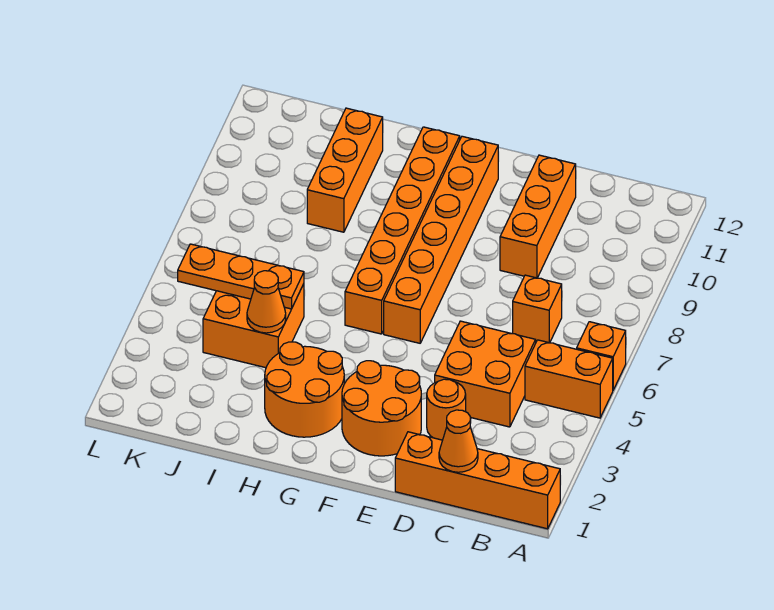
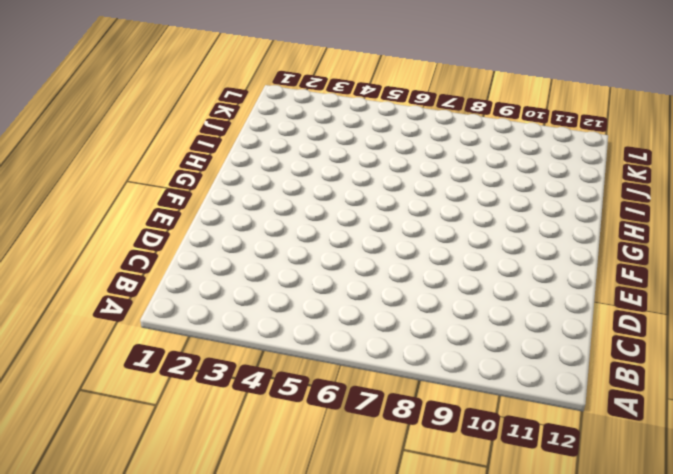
none -> orange brick A1:D1 level 1
none -> orange brick A5:B5 level 1
none -> orange brick A6 level 1

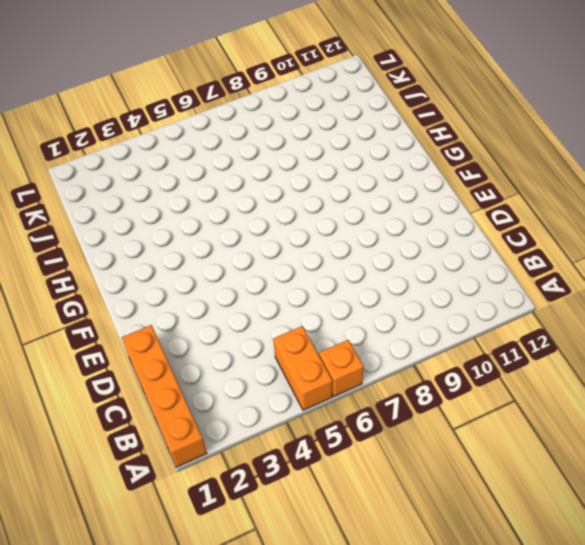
none -> orange brick C4:D5 level 1
none -> orange brick C7 level 1
none -> orange round brick D3 level 1

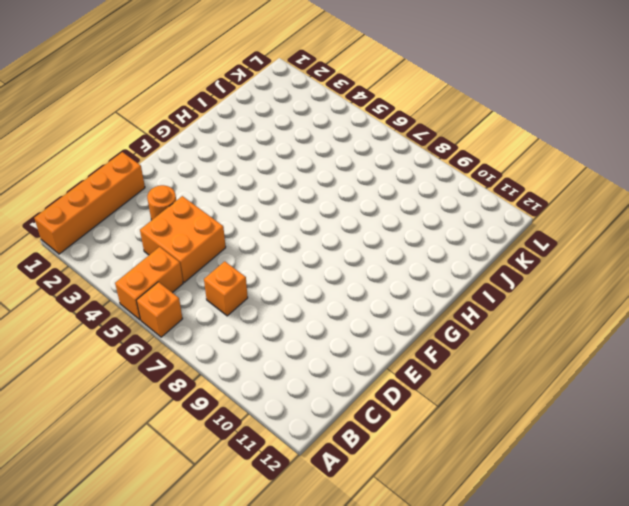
none -> orange brick D9:D11 level 1
none -> orange round brick E2:F3 level 1
none -> orange brick F6:F11 level 1

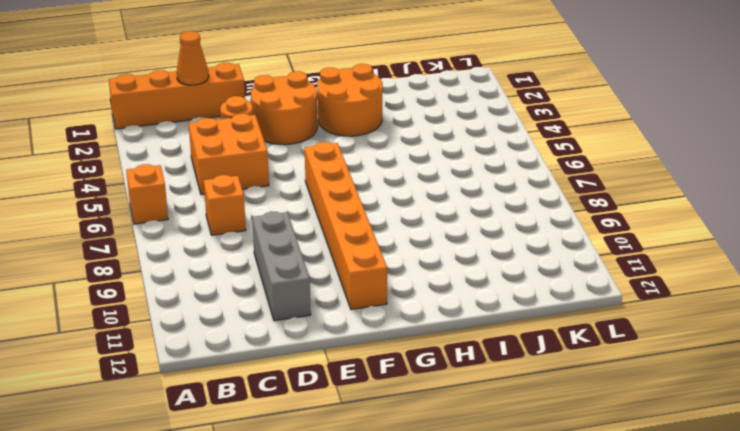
grey brick D9:D11 level 1 -> orange brick D9:D11 level 1
none -> orange brick A5:B5 level 1
none -> orange brick G6:G11 level 1
none -> orange brick I4:J5 level 1

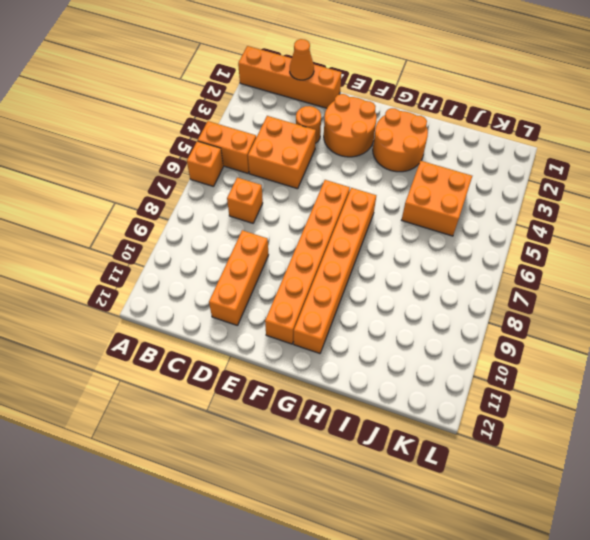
none -> orange brick I9:I11 level 1
none -> orange cone I4 level 2
none -> orange plate I5:K5 level 2

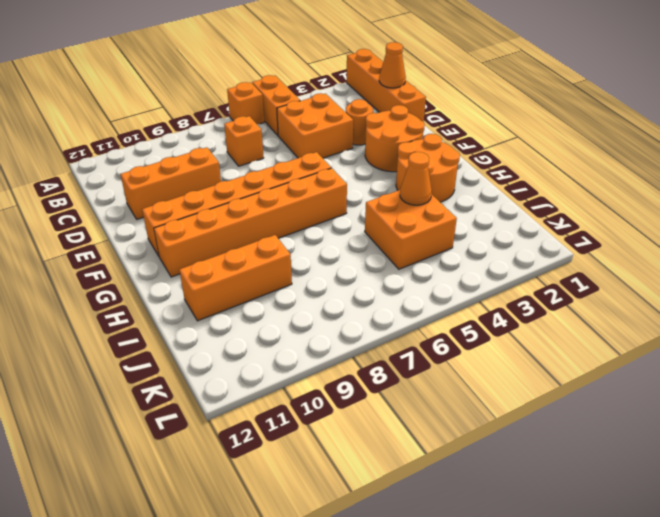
none -> orange plate I5:K5 level 2

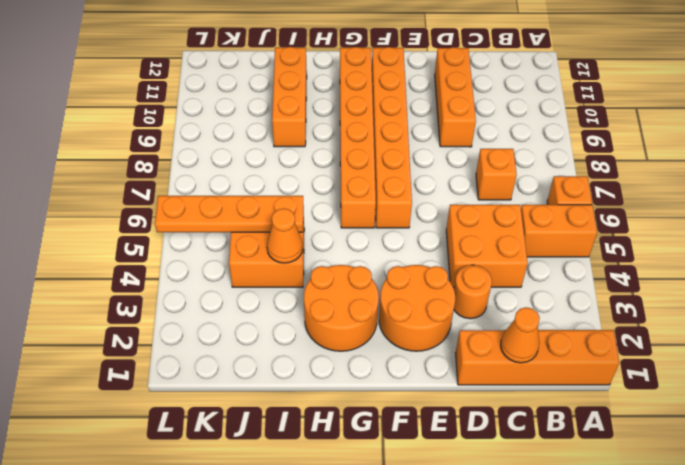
orange plate I5:L5 level 2 -> orange plate I5:K5 level 2

